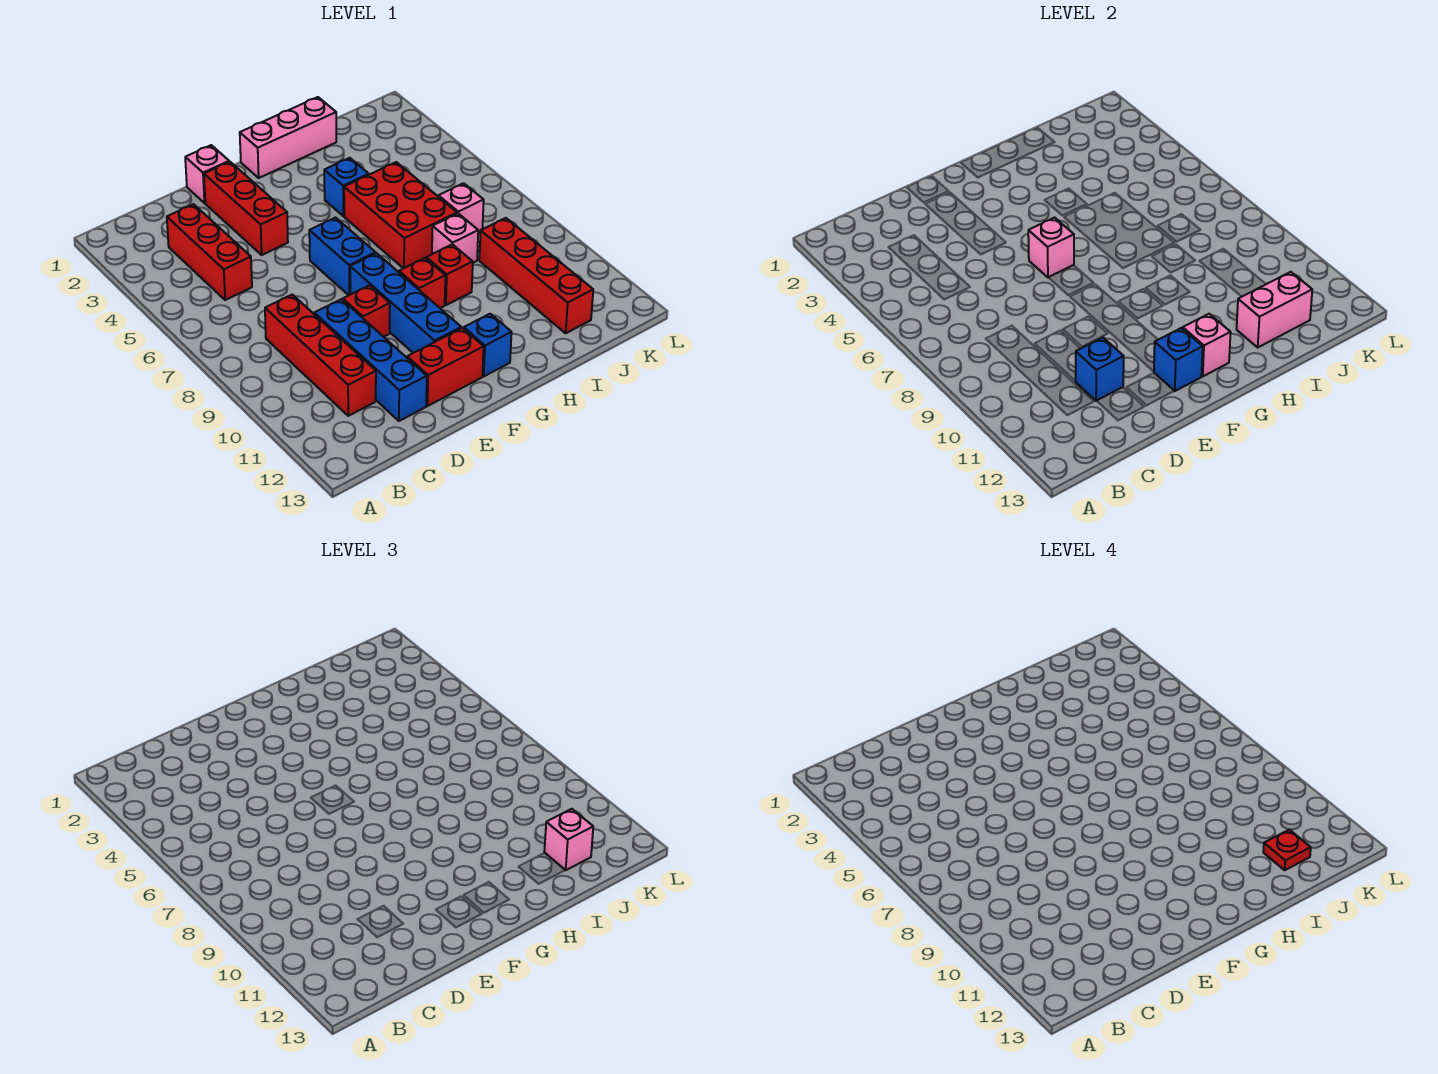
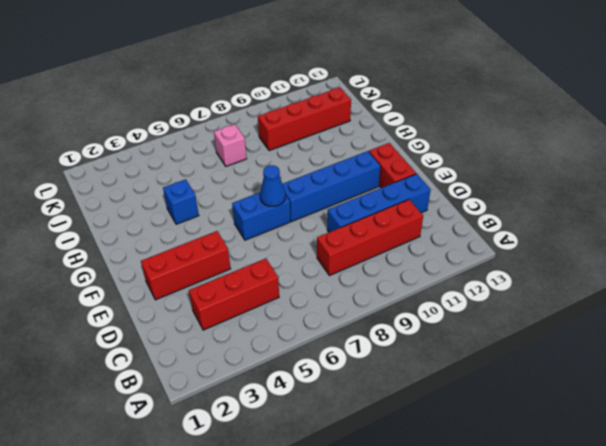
blue cone F7 level 2 -> none
none -> pink brick E1 level 1
none -> red brick E9 level 1
none -> pink brick G1:I1 level 1

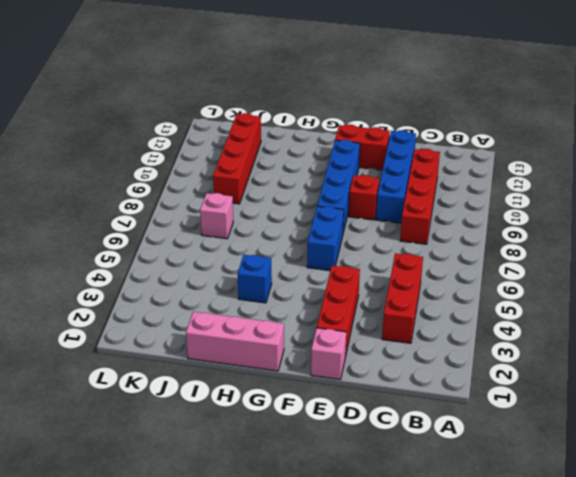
none -> red brick G9 level 1
none -> blue brick G12 level 1
none -> red brick H5:I7 level 1

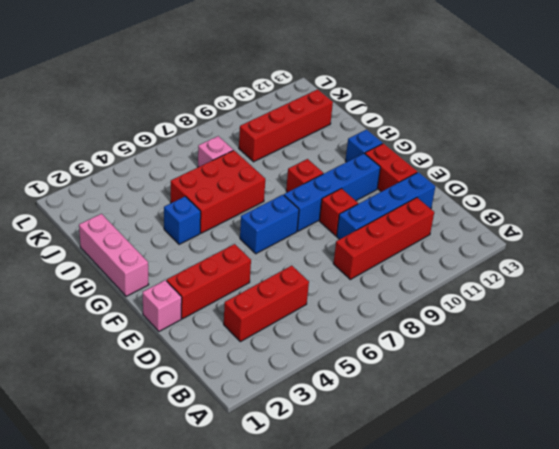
none -> red brick H9 level 1
none -> pink brick I8 level 1
none -> blue brick D11 level 2

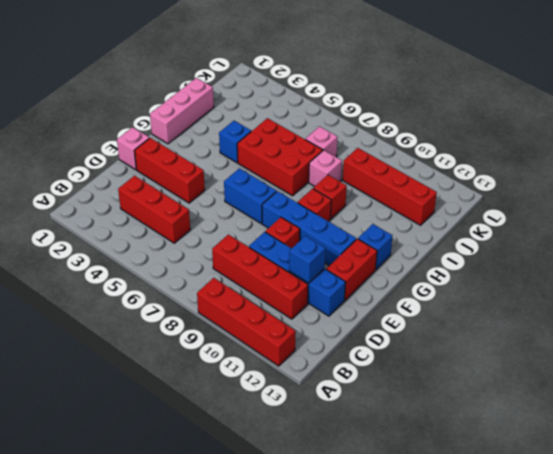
red brick A9:A12 level 1 -> none
none -> pink brick F6 level 2
none -> blue brick F12 level 2
none -> pink brick G12 level 2

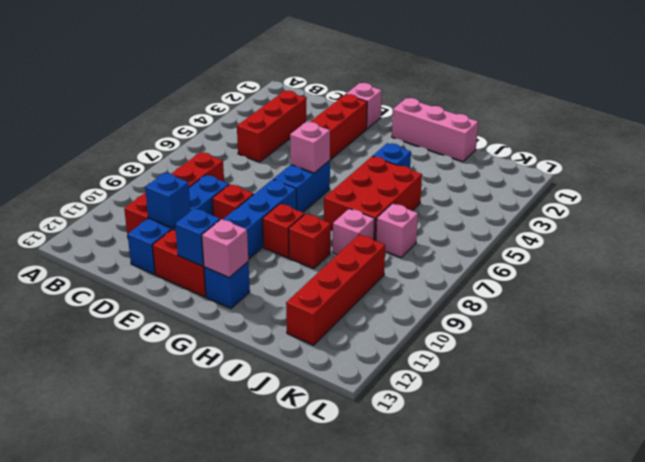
none -> pink brick I12:J12 level 2
none -> pink brick J12 level 3
none -> red plate J12 level 4

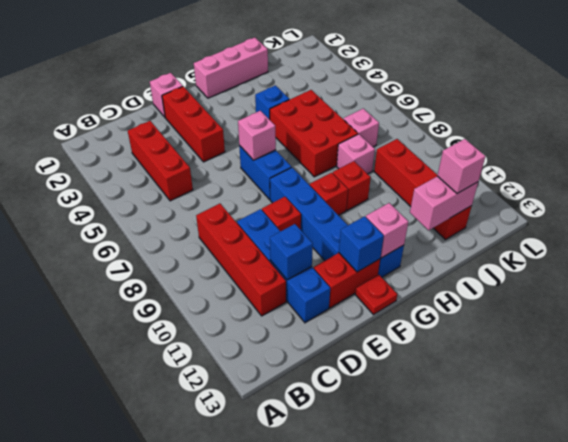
red plate F13 level 1 -> red plate J12 level 4

